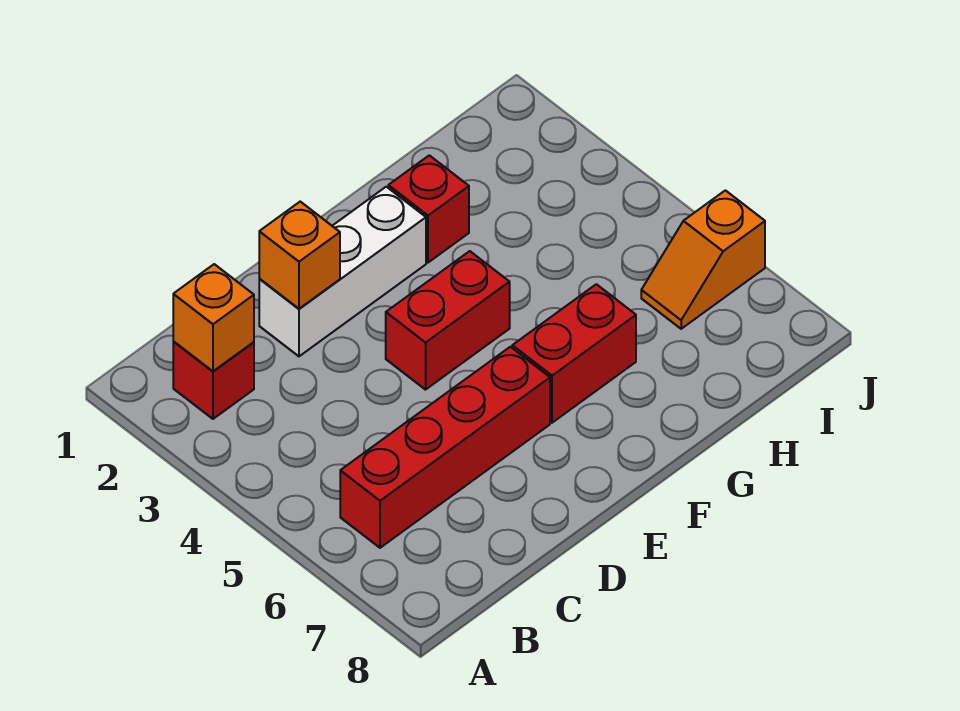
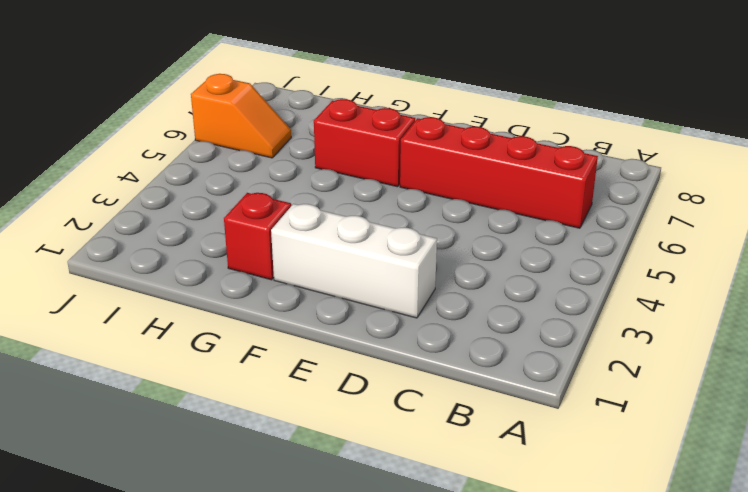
none -> red brick B2 level 1
none -> red brick E4:F4 level 1

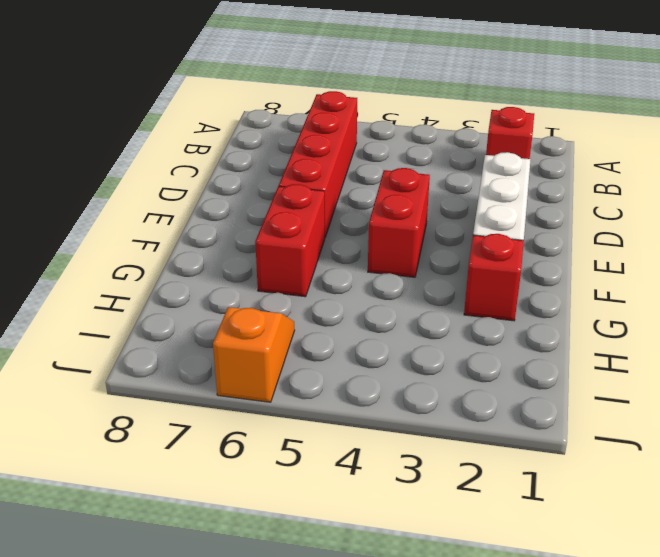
none -> orange brick B2 level 2
none -> orange brick D2 level 2

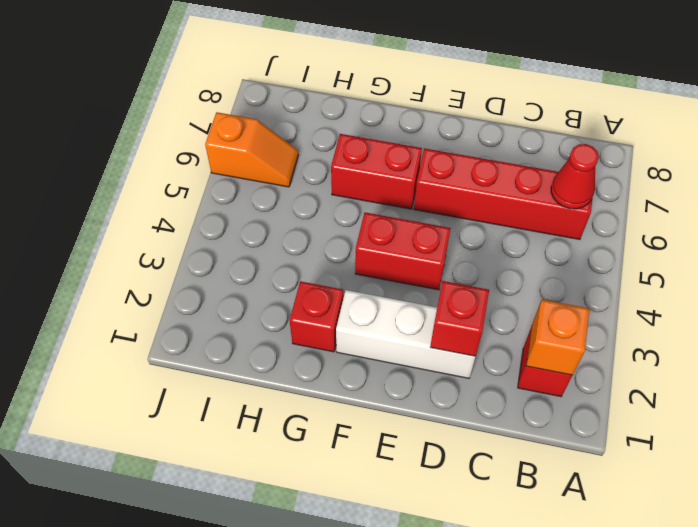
red cone B6 level 2 -> none
red brick D2 level 2 -> orange brick D2 level 2

